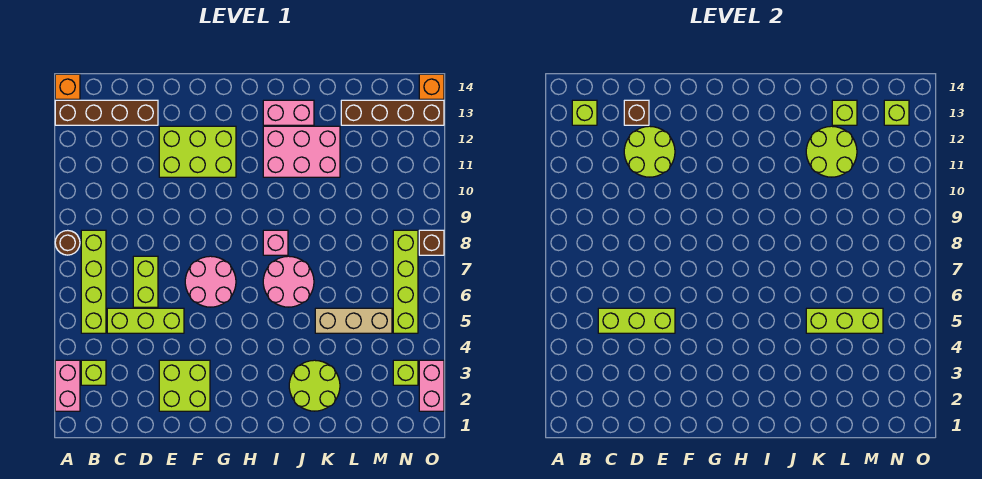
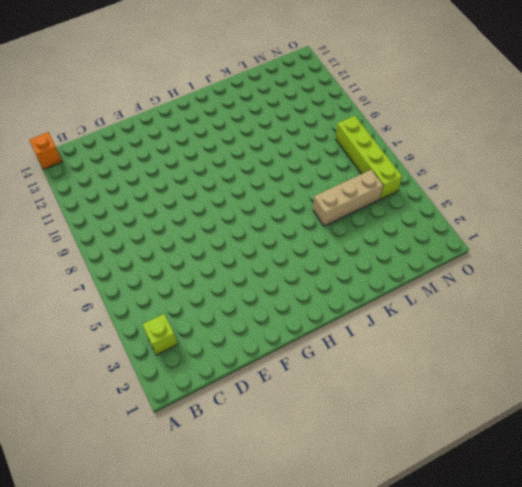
none -> pink brick A2:A3 level 1
none -> brown round brick A8 level 1
none -> brown brick A13:D13 level 1
none -> lime brick B5:B8 level 1

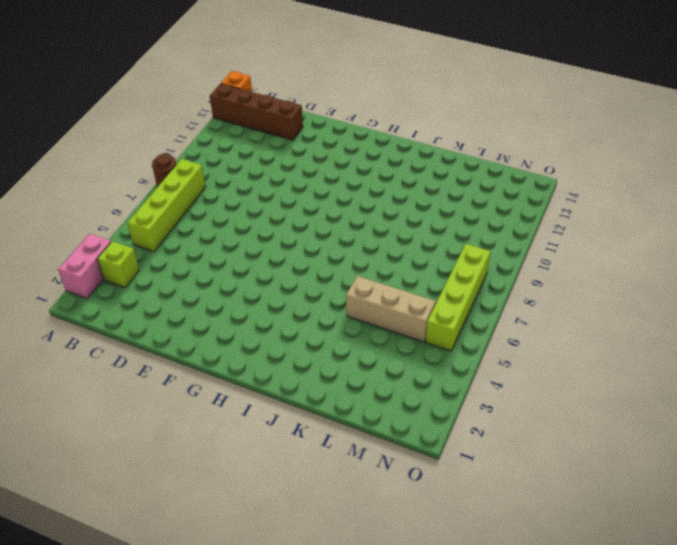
none -> lime brick C5:E5 level 1
none -> lime brick D6:D7 level 1
none -> lime brick E2:F3 level 1
none -> lime brick E11:G12 level 1

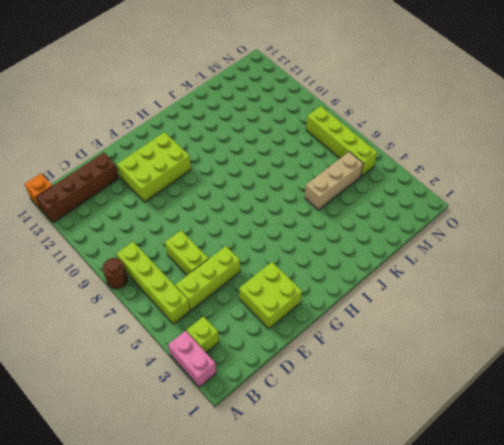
none -> pink round brick F6:G7 level 1
none -> pink round brick I6:J7 level 1
none -> pink brick I8 level 1
none -> pink brick I11:K12 level 1

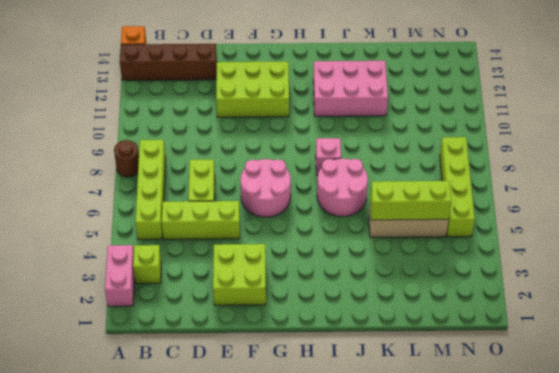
none -> pink brick I13:J13 level 1
none -> lime round brick J2:K3 level 1
none -> brown brick L13:O13 level 1
none -> lime brick N3 level 1

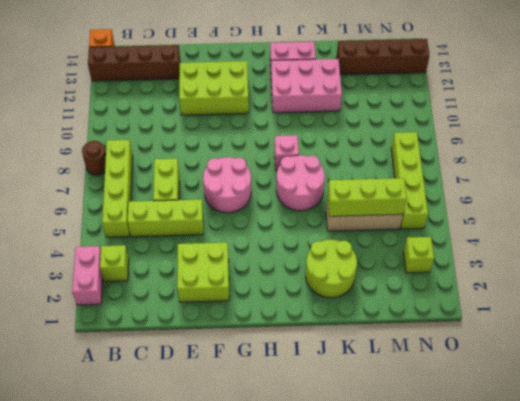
none -> pink brick O2:O3 level 1
none -> brown brick O8 level 1
none -> orange brick O14 level 1
none -> lime brick B13 level 2

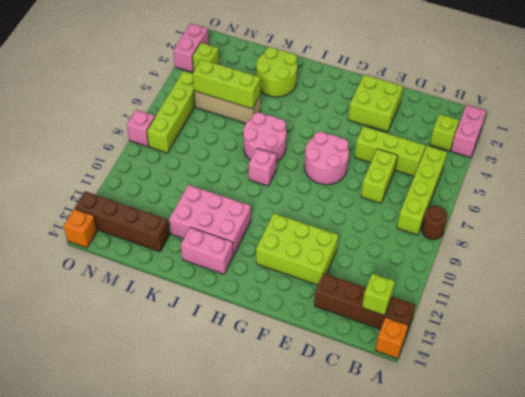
pink brick O8 level 1 -> brown brick O8 level 1
none -> lime brick C5:E5 level 2
none -> lime round brick D11:E12 level 2
none -> brown brick D13 level 2
none -> lime round brick K11:L12 level 2

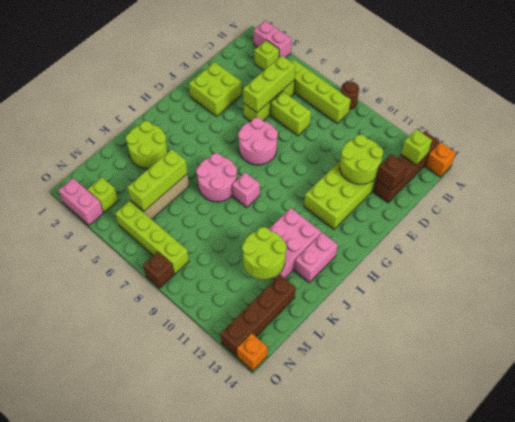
none -> lime brick L13 level 2
none -> lime brick N13 level 2

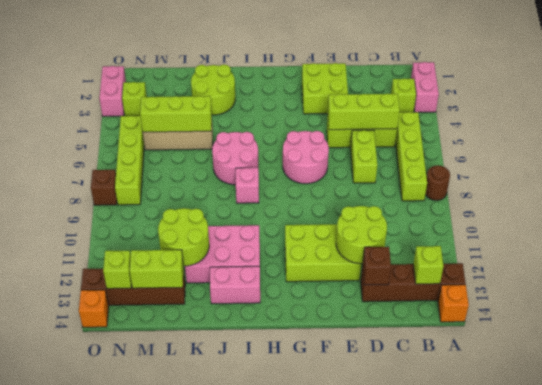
lime brick L13:M13 level 2 -> lime brick L13 level 2

